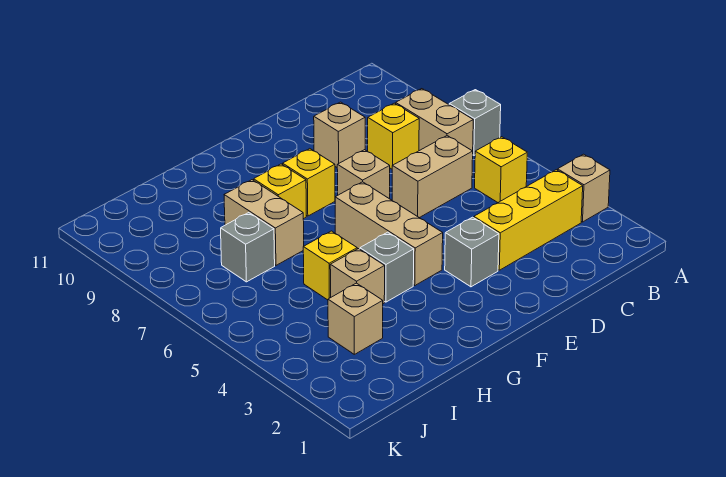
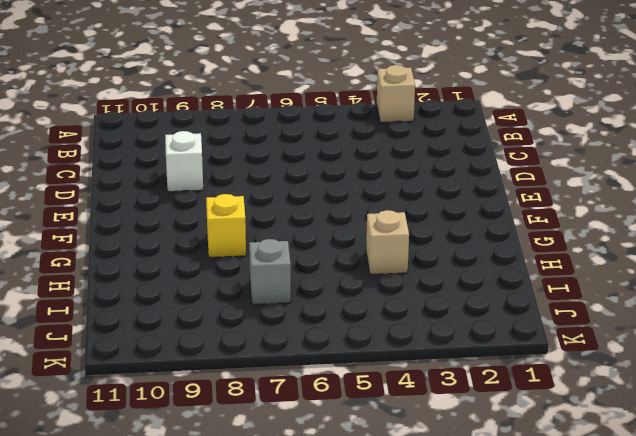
white brick D9 level 1 -> tan brick D9 level 1
none -> grey brick A7 level 1
none -> yellow brick B3:D3 level 1
none -> yellow brick B5 level 1

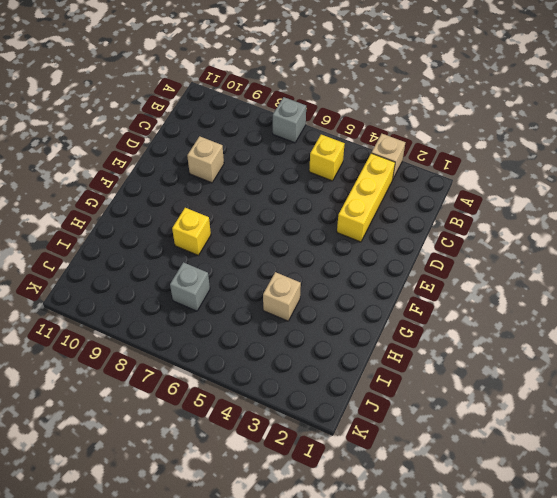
none -> tan brick B7:B8 level 1
none -> tan brick C6:D6 level 1
none -> yellow brick C8 level 1

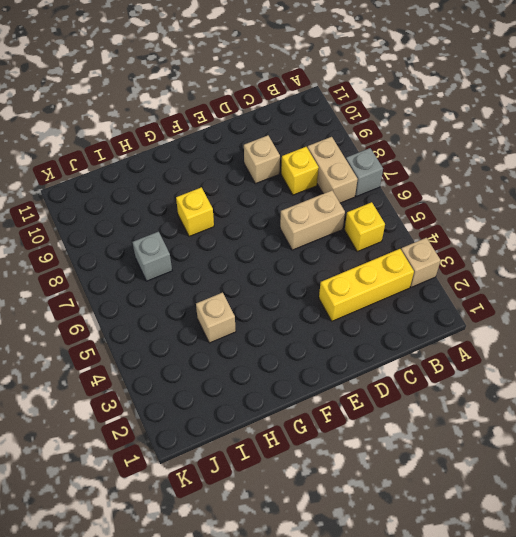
none -> grey brick E3 level 1
none -> tan brick E7 level 1
none -> tan brick F4:F6 level 1

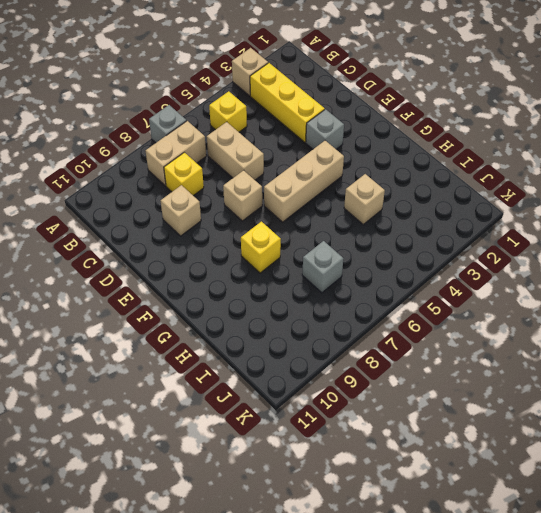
none -> yellow brick F8 level 1
none -> grey brick G4 level 1
none -> yellow brick H5 level 1

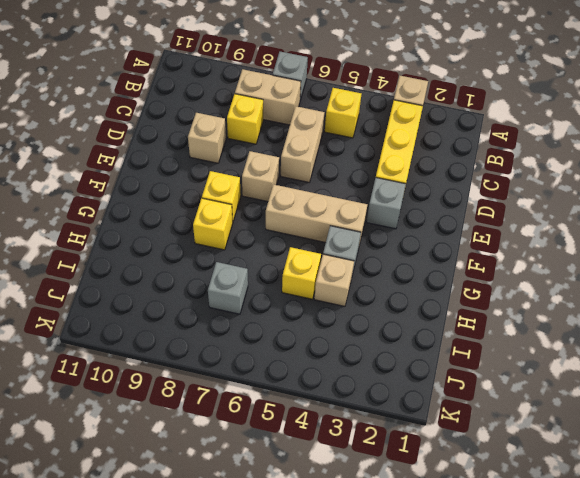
none -> tan brick H7:H8 level 1
none -> tan brick I3 level 1

